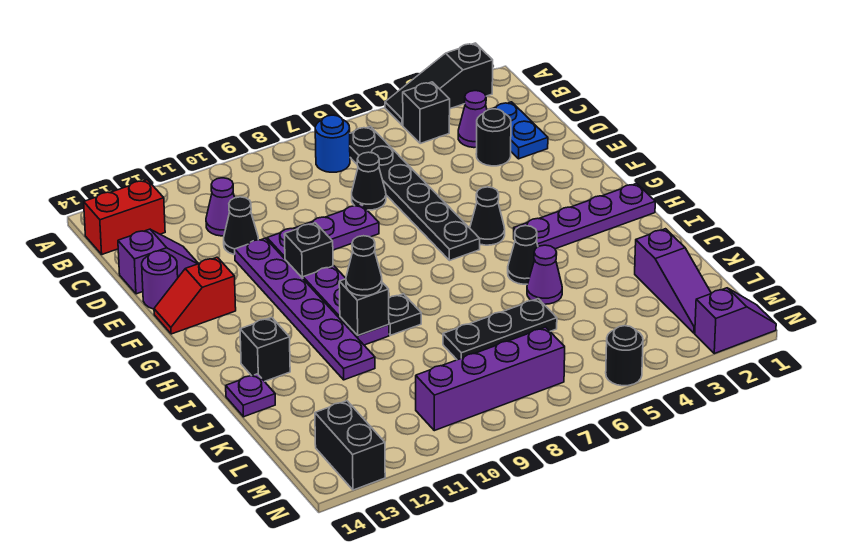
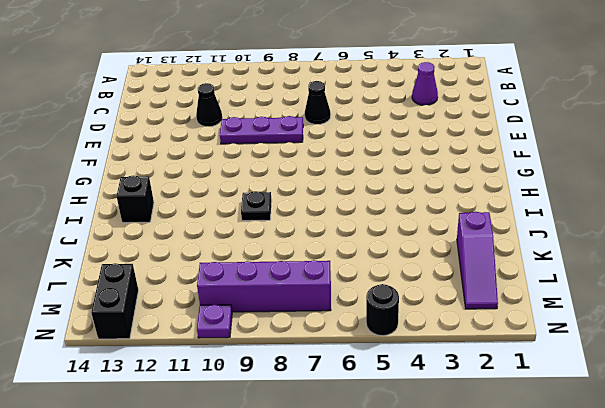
purple plate N10 level 1 -> purple plate J14 level 1
none -> black slope A2:A4 level 1 top 2
none -> black brick B4 level 1
none -> black plate B6:G6 level 1
none -> blue round brick B7 level 1

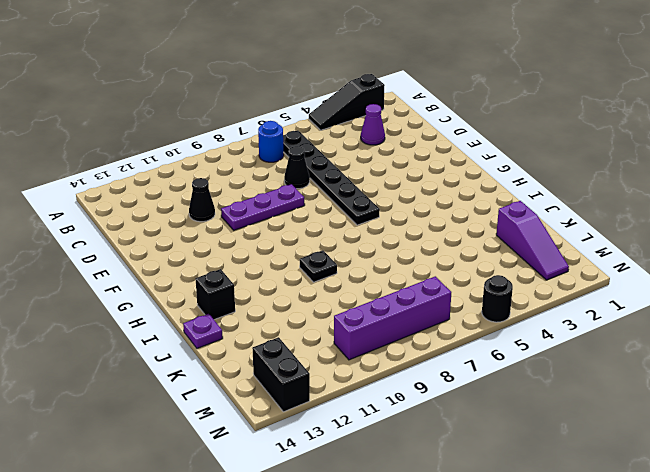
none -> black brick B4 level 1
none -> red brick B13:B14 level 1
none -> blue plate C2:D2 level 1
none -> purple cone C11 level 1

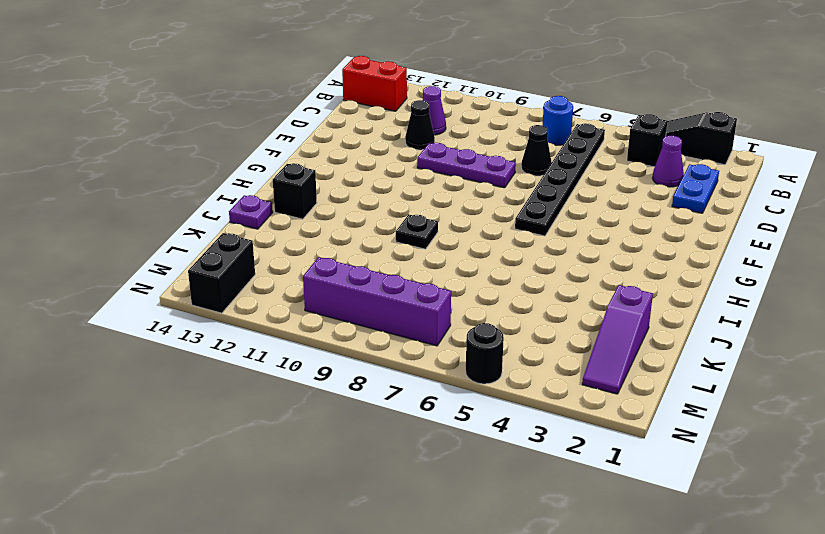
none -> black round brick D3 level 1
none -> purple slope D13:D14 level 1 top 14
none -> purple plate E11:J11 level 1
none -> purple round brick E14 level 1

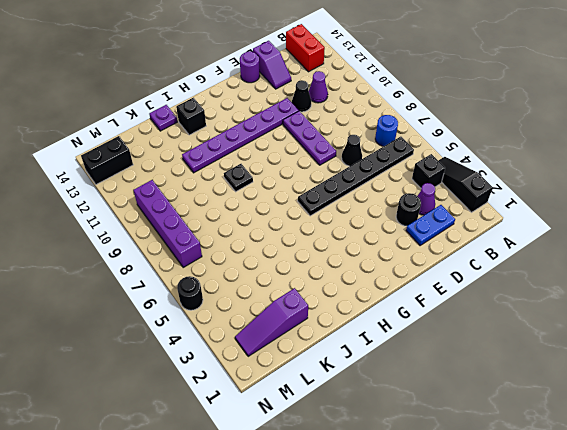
none -> black brick F10 level 1
none -> red slope F13:F14 level 1 top 13
none -> black cone G5 level 1
none -> purple plate G10:I10 level 1

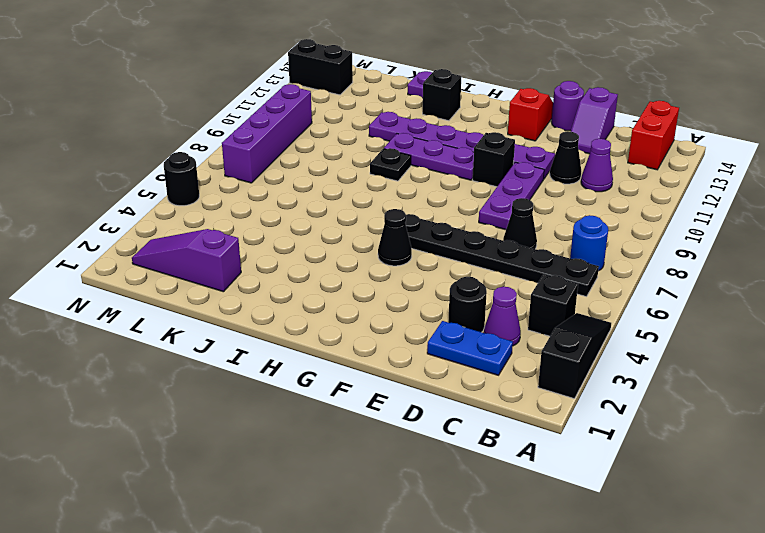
none -> purple plate H1:H4 level 1
none -> black cone I5 level 1
none -> purple cone J5 level 1
none -> black plate K6:K8 level 1

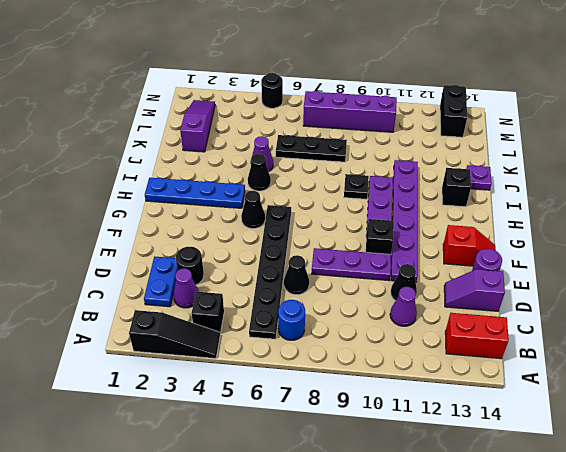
blue plate H1:H4 level 1 -> purple plate H1:H4 level 1
none -> purple slope N1:N2 level 1 top 2
none -> black brick I10 level 2
none -> black cone I10 level 3

